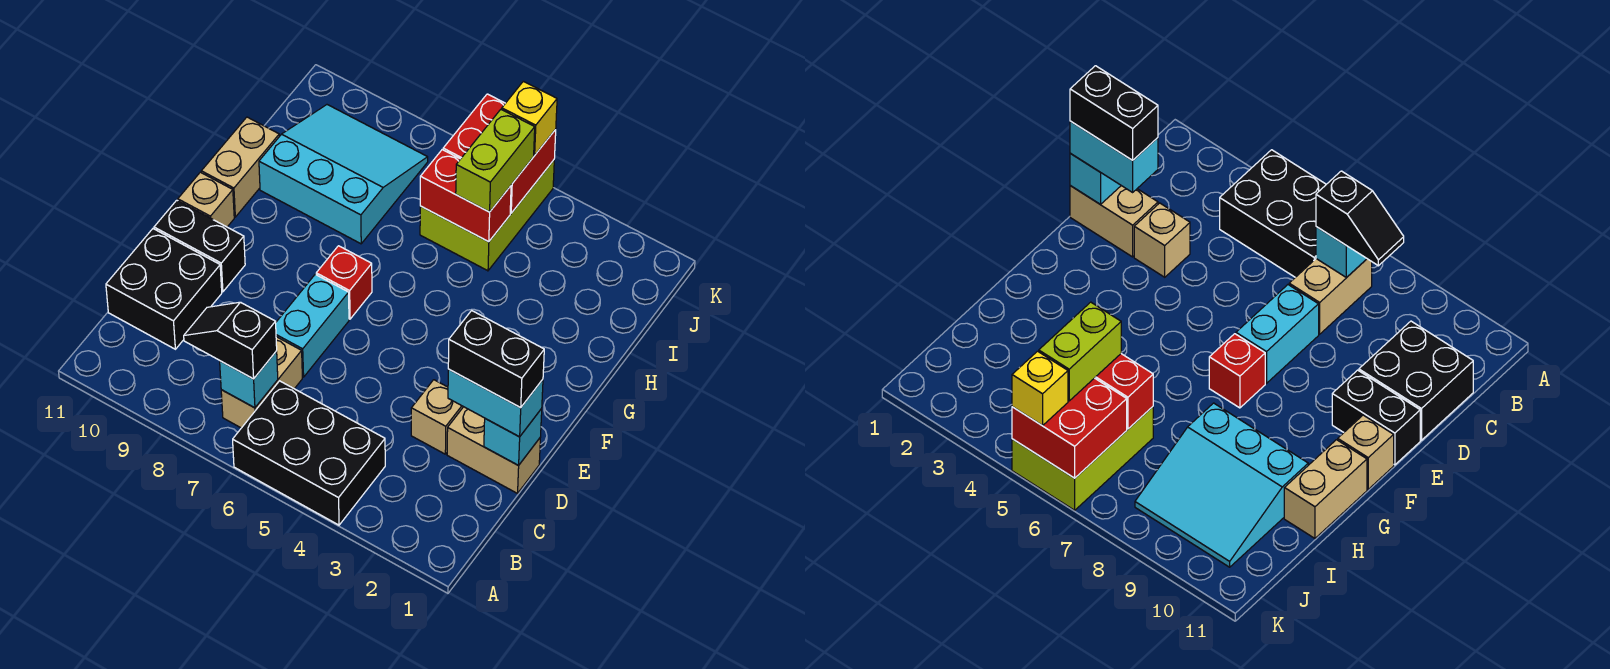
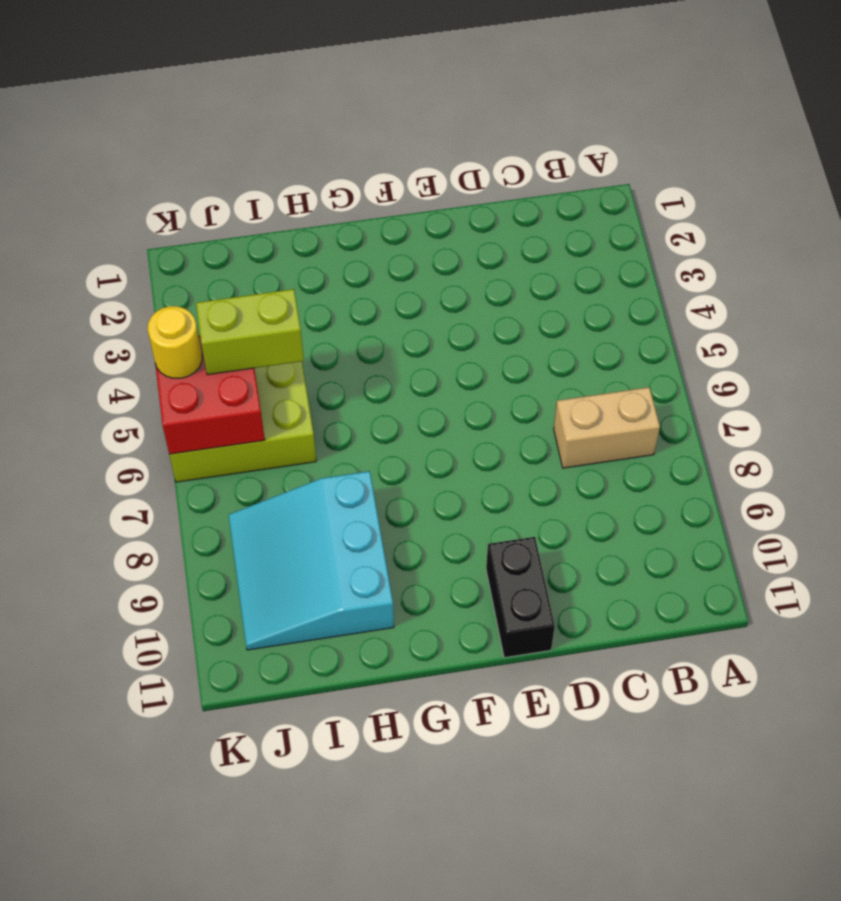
yellow round brick K5 level 3 -> yellow brick K5 level 3
none -> black brick A4:B6 level 1
none -> black brick C10:D11 level 1
none -> tan brick D1:D2 level 1

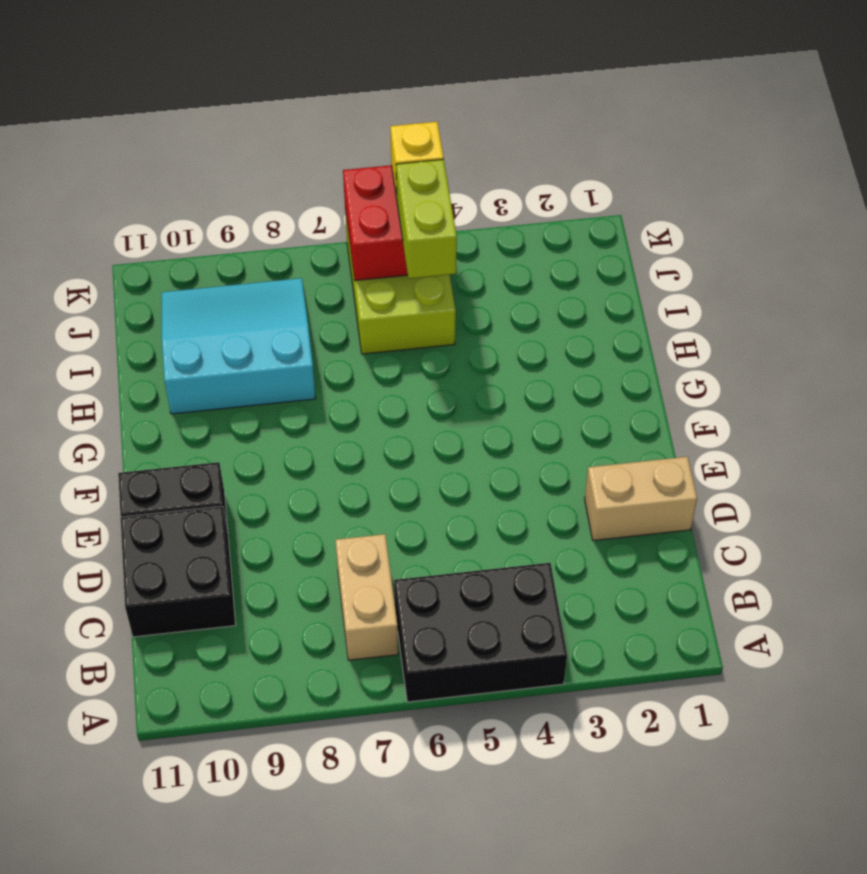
none -> tan brick D3 level 1
none -> cyan brick D7:E7 level 1
none -> red brick F7 level 1

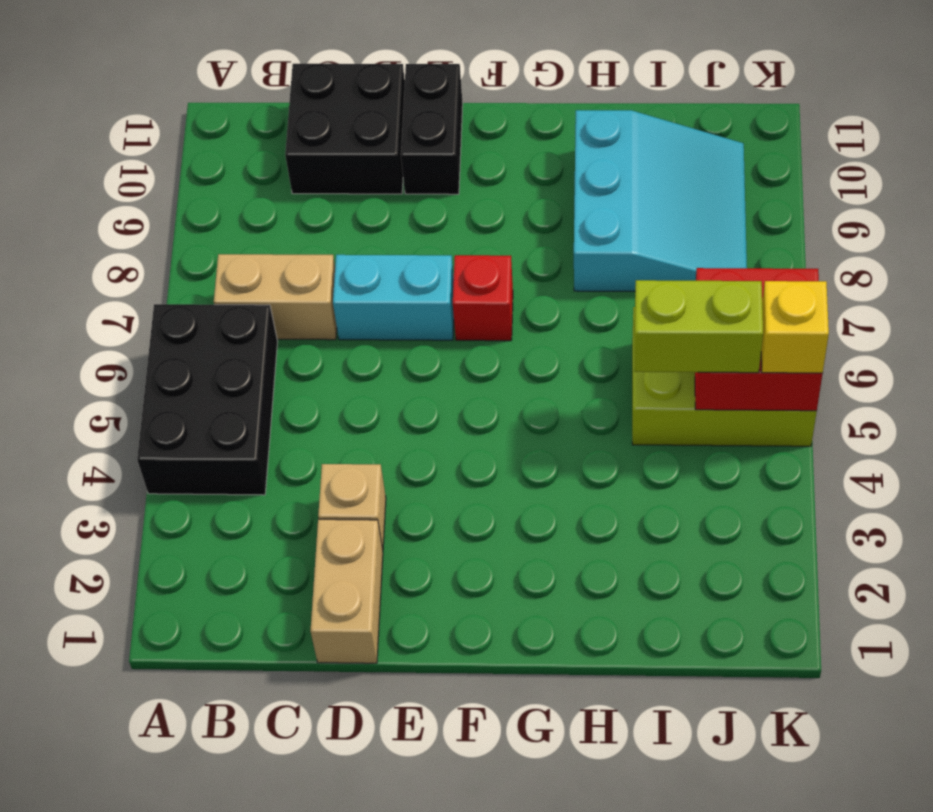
none -> tan brick F11 level 1
none -> tan brick G11:H11 level 1
none -> cyan brick B7 level 2

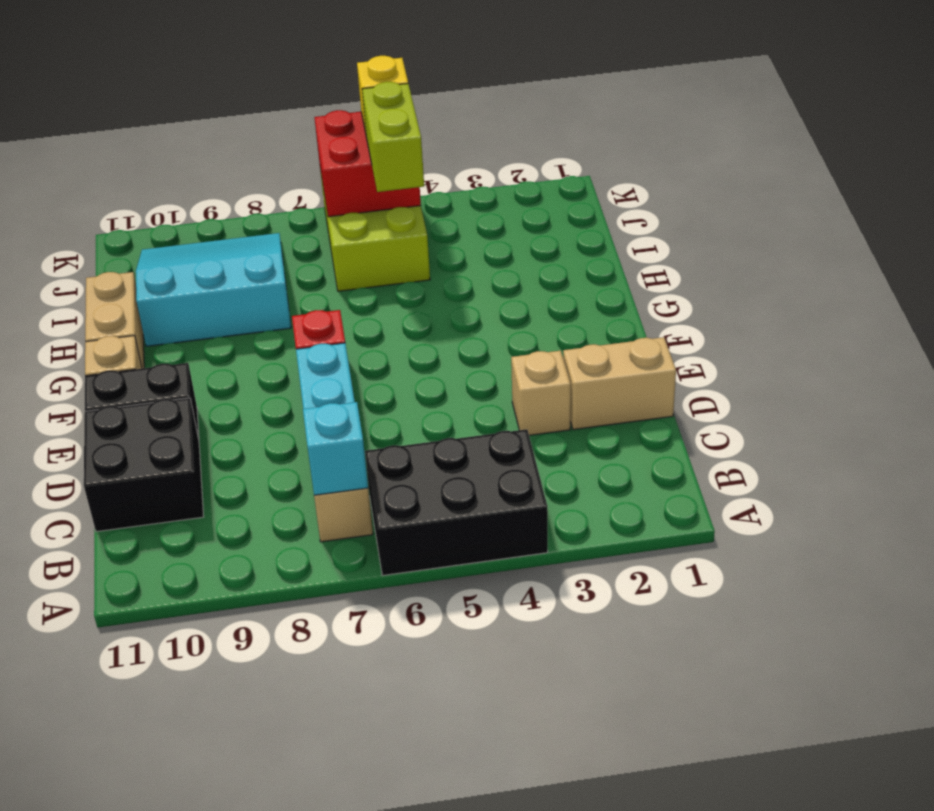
none -> cyan brick D1 level 2
none -> red brick I5:I6 level 2
none -> black slope B7:B8 level 3 top 7

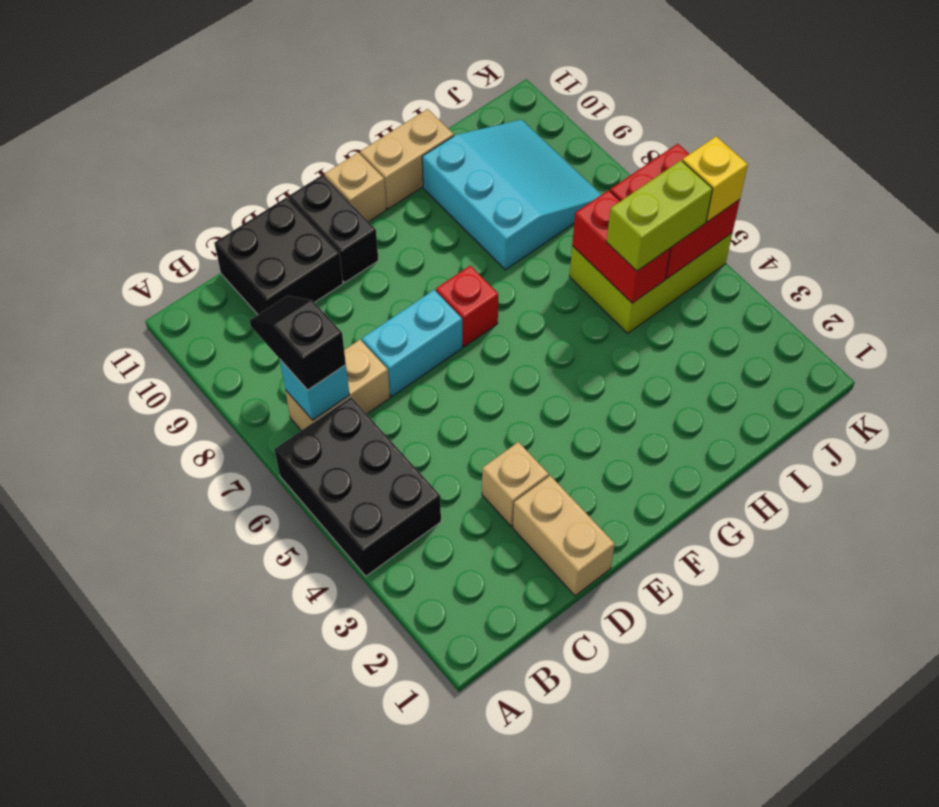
none -> cyan brick D1 level 2
none -> cyan brick D1:D2 level 3
none -> black brick D1:D2 level 4

